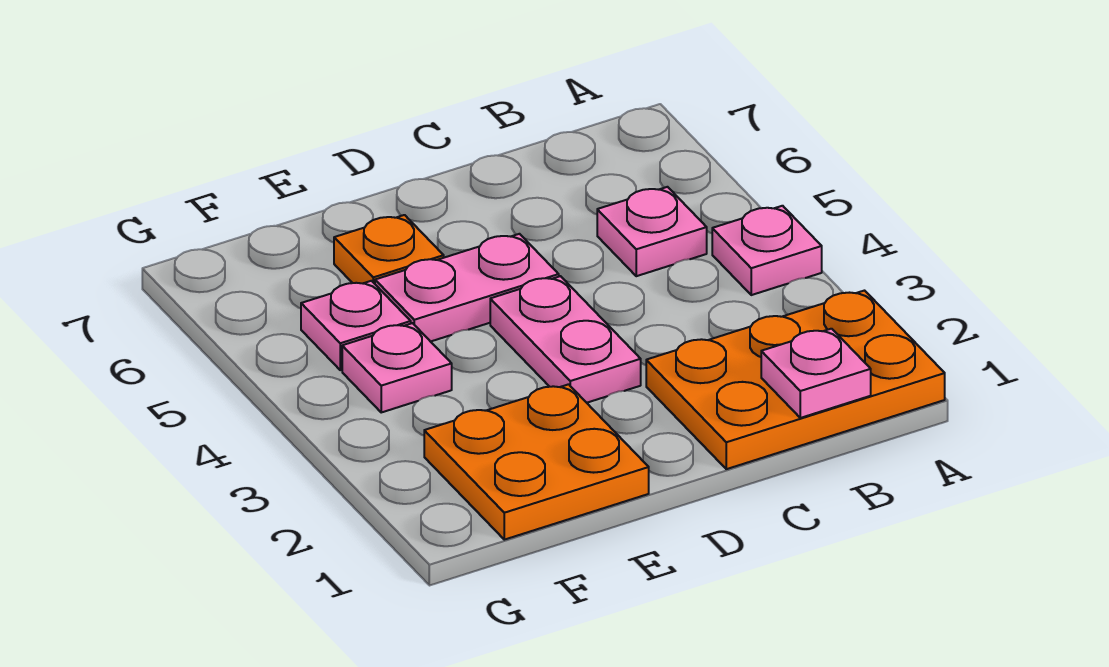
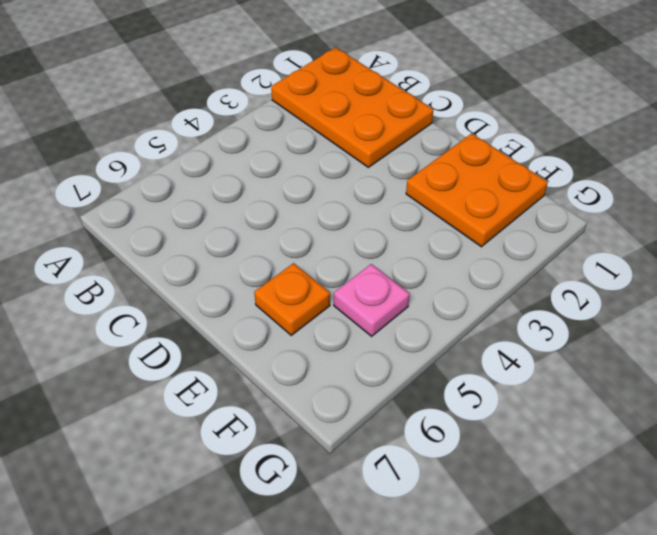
none -> pink plate A4 level 1
none -> pink plate B5 level 1

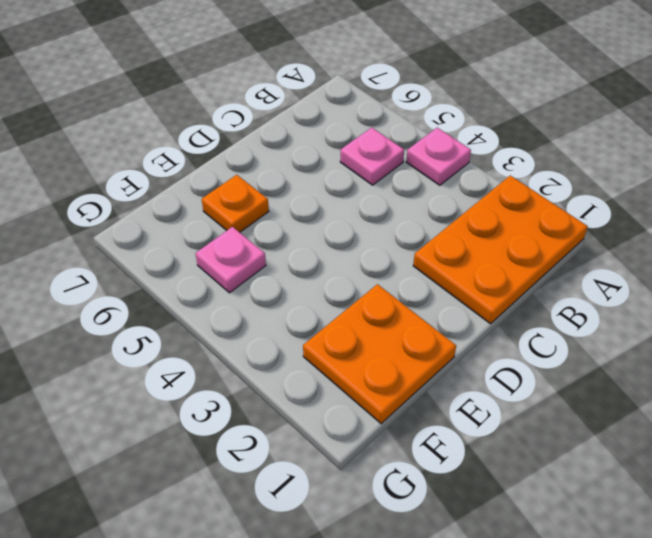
none -> pink plate D3:D4 level 1
none -> pink plate D5:E5 level 1

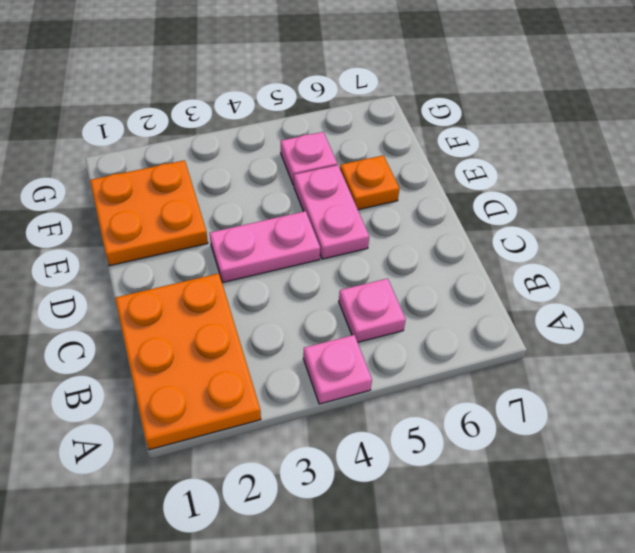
none -> pink plate F4 level 1
none -> pink plate B1 level 2

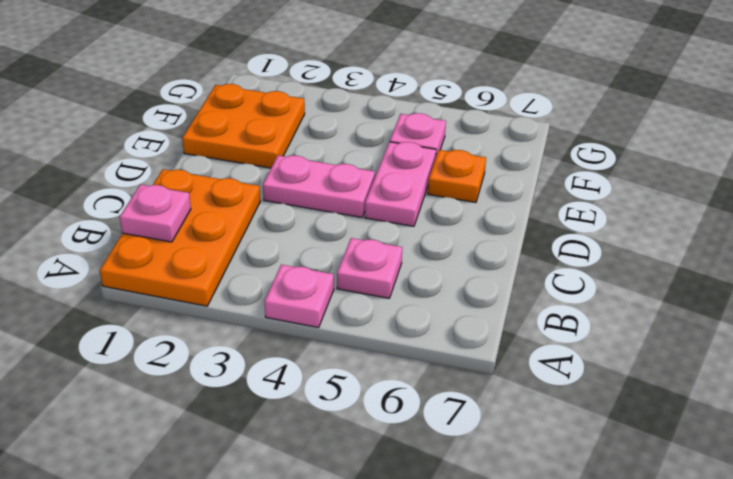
none -> pink plate F4 level 1

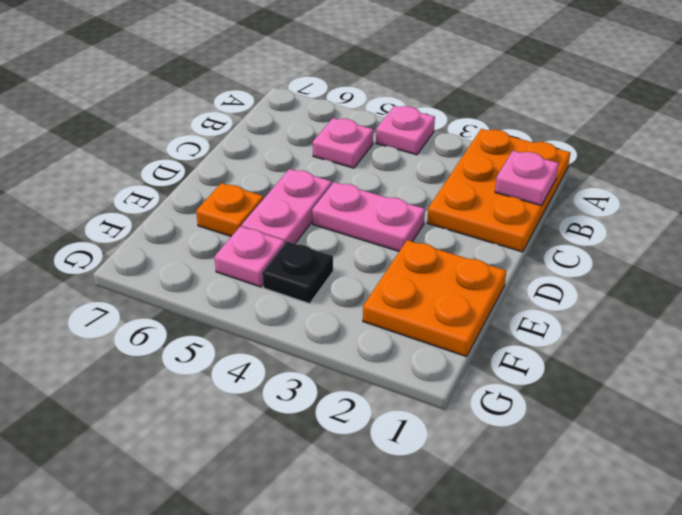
black plate F4 level 1 -> pink plate F4 level 1

